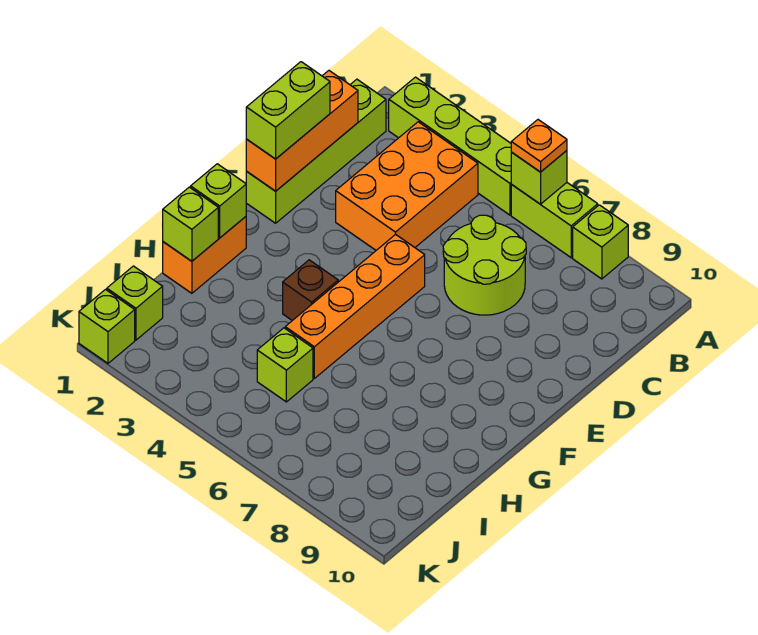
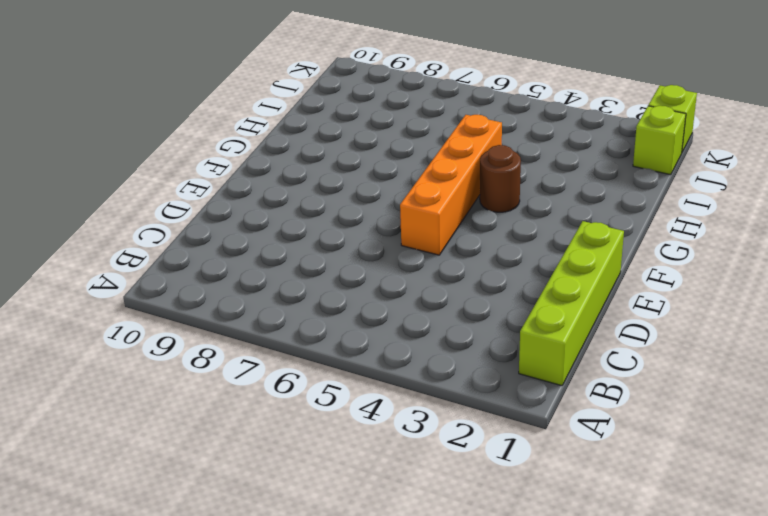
brown round brick G4 level 1 -> brown brick G4 level 1
none -> lime brick A2:A5 level 1
none -> lime brick A6:A7 level 1
none -> lime brick A8 level 1

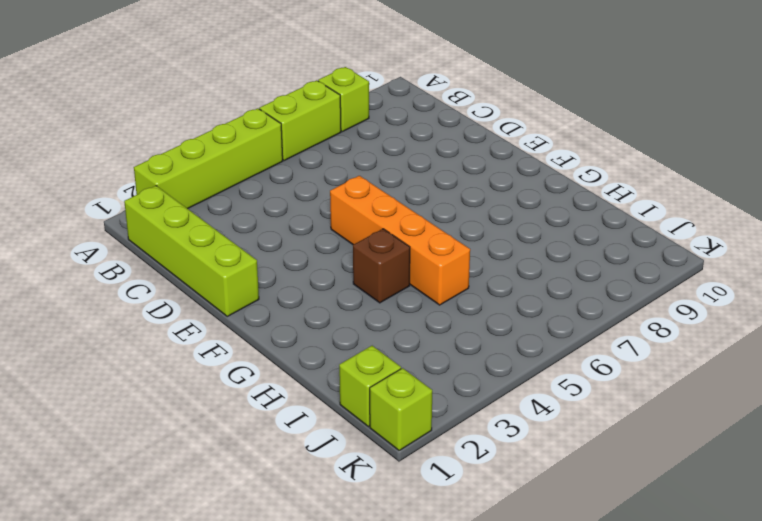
none -> orange brick B3:D4 level 1
none -> lime round brick C6:D7 level 1
none -> orange brick G1:H1 level 1

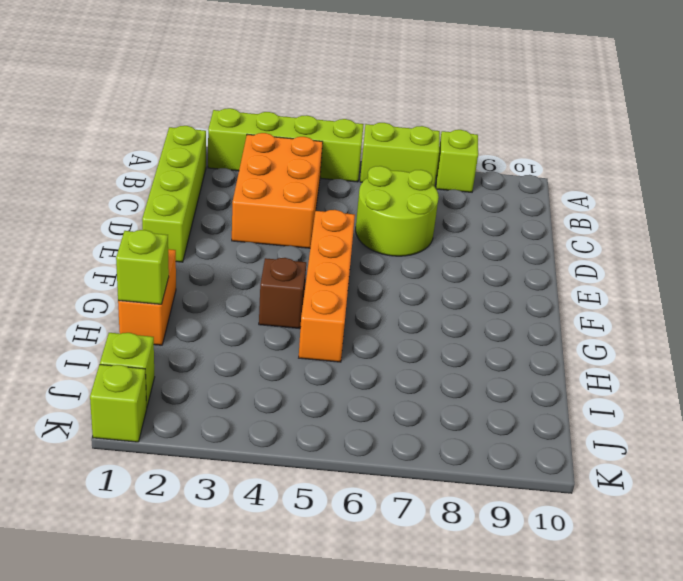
none -> lime brick I5 level 1
none -> lime brick A6 level 2
none -> orange brick C1:E1 level 2

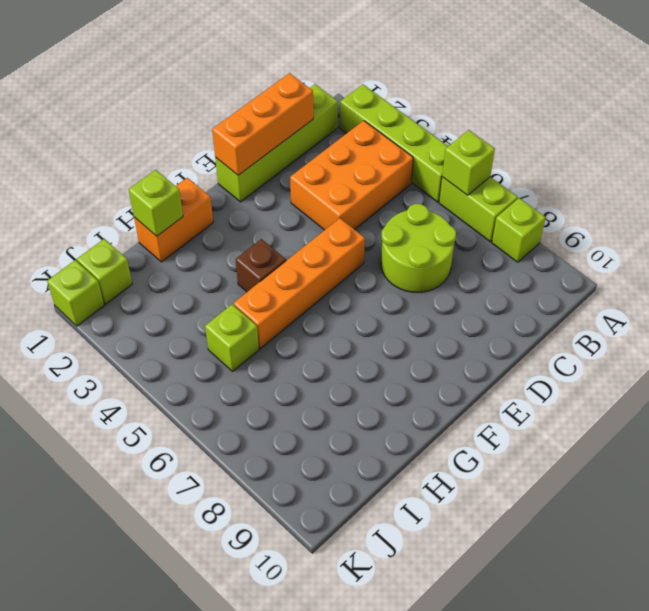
none -> lime brick G1 level 2
none -> orange plate A6 level 3
none -> lime brick D1:E1 level 3

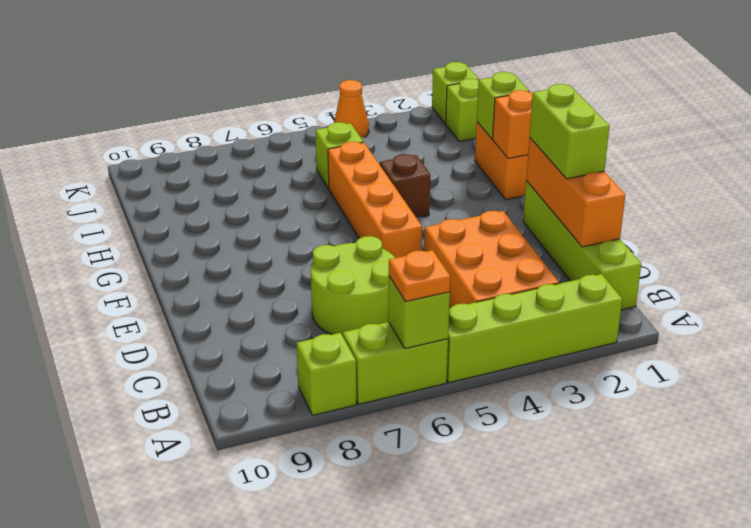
orange brick G1 level 2 -> lime brick G1 level 2
orange cone K4 level 1 -> none

